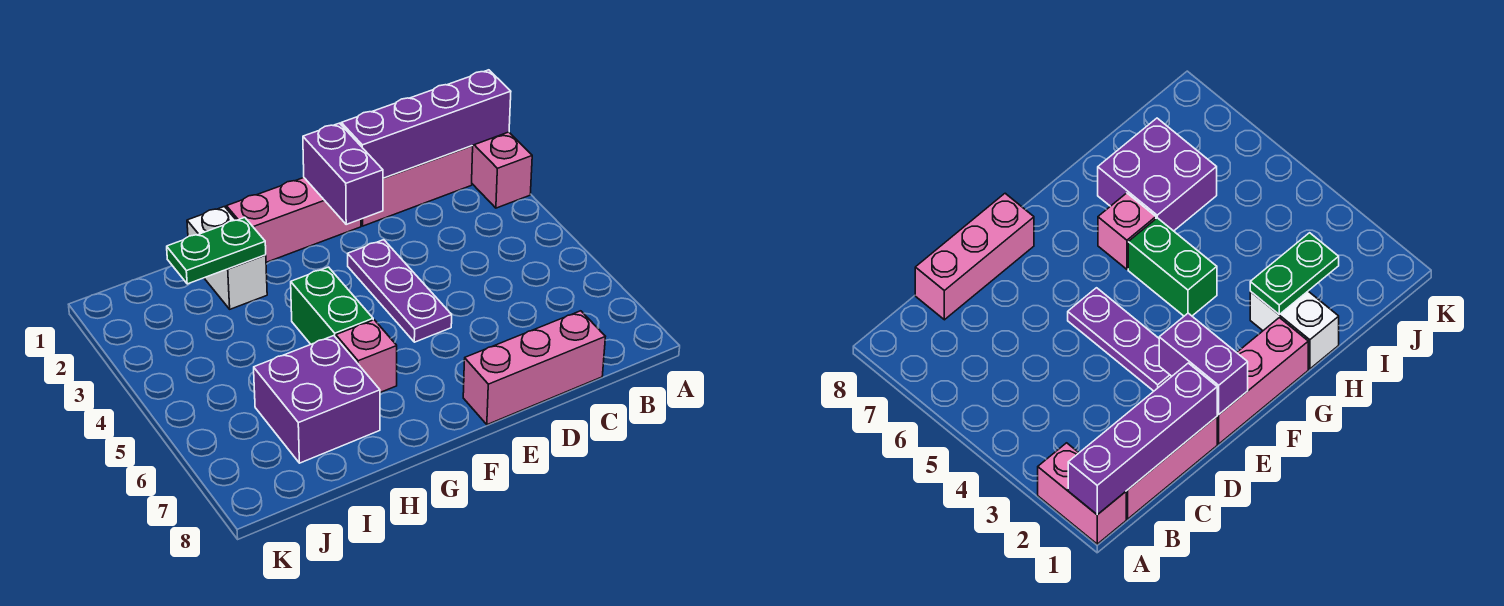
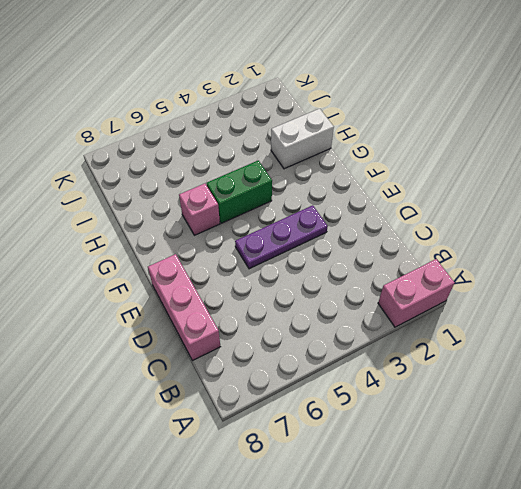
none -> pink brick B1:D1 level 1
none -> pink brick E1:G1 level 1
none -> purple brick H6:I7 level 1

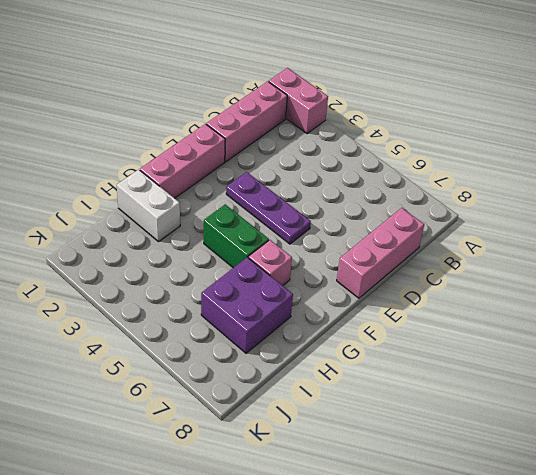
none -> purple brick A1:D1 level 2
none -> purple brick E1:E2 level 2
none -> green plate H2:I2 level 2

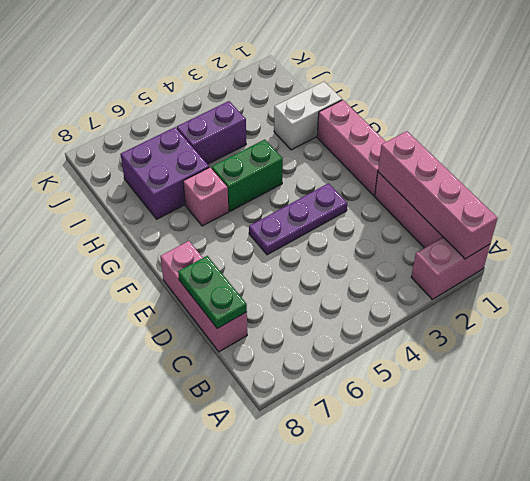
pink brick A1:D1 level 2 -> purple brick A1:D1 level 2
green plate C8:D8 level 2 -> green plate H2:I2 level 2
purple brick I4:I5 level 1 -> purple brick E1:E2 level 2

